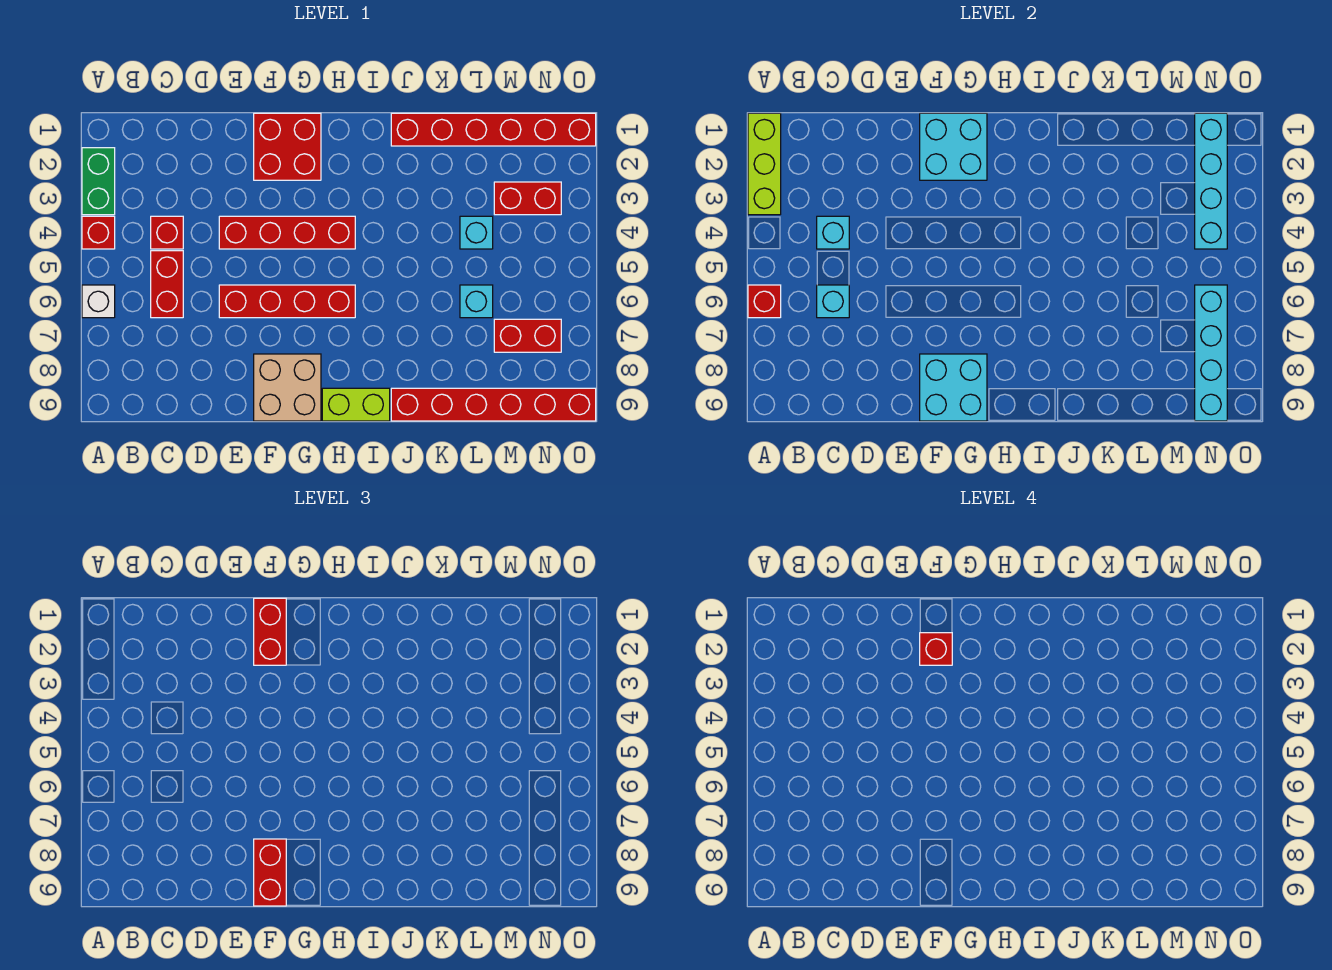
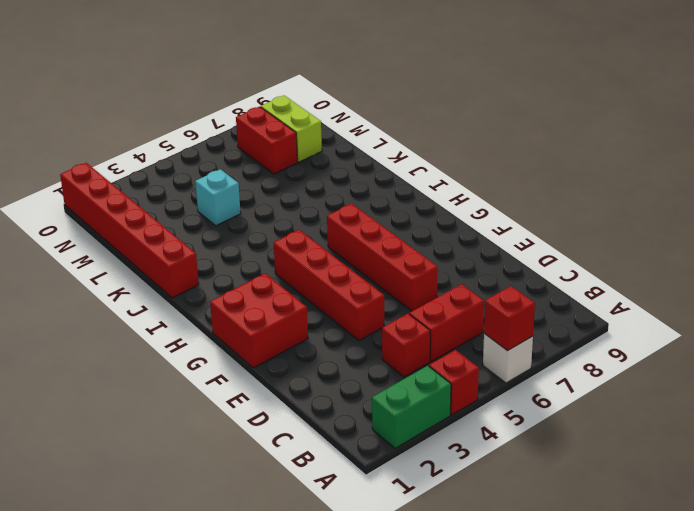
lime brick M8:N8 level 1 -> lime brick H9:I9 level 1
none -> tan brick F8:G9 level 1
none -> red brick J9:O9 level 1
none -> cyan brick L6 level 1

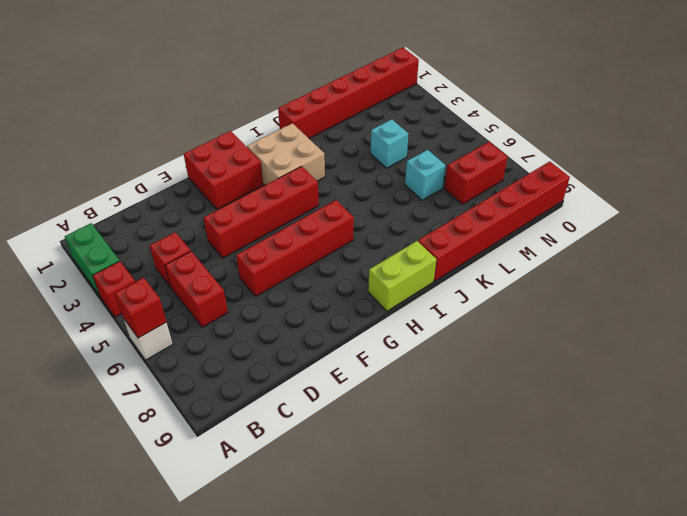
tan brick H2:I3 level 1 -> tan brick F8:G9 level 1
none -> red brick M3:N3 level 1
none -> lime brick A1:A3 level 2
none -> cyan brick C4 level 2

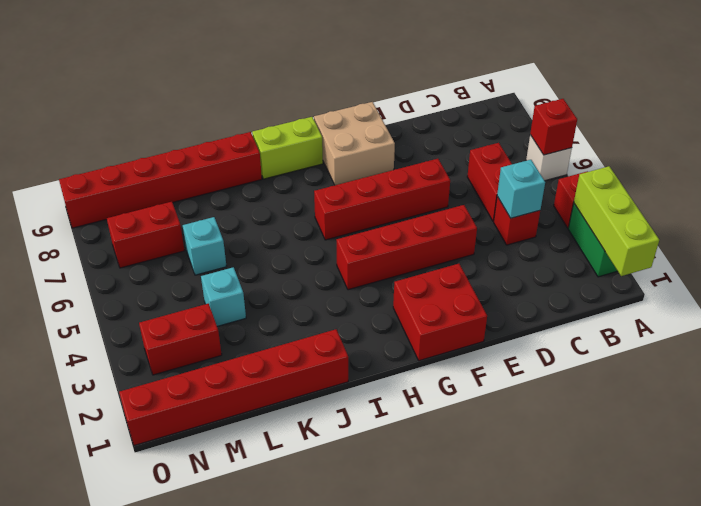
none -> cyan brick C6 level 2
none -> cyan brick F1:G2 level 2
none -> cyan brick F8:G9 level 2

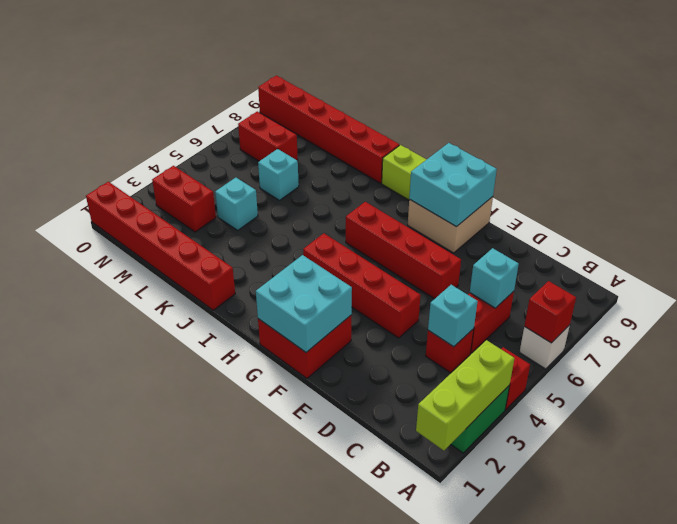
none -> cyan brick N1:N4 level 2
none -> cyan brick N6:N9 level 2
none -> red brick F1:F2 level 3

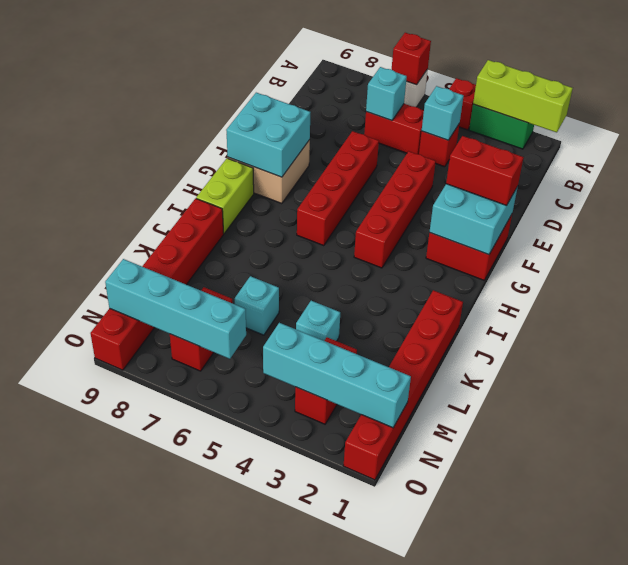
none -> red brick F8:F9 level 3
none -> red brick F2 level 4

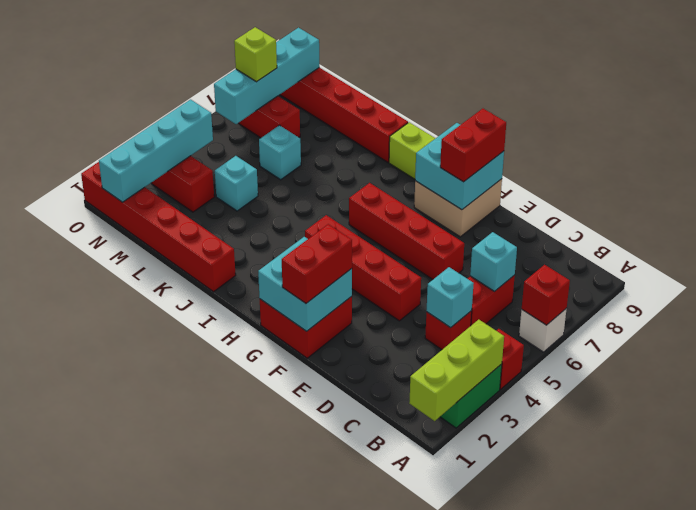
lime brick N7 level 3 -> none
none -> red brick F2 level 4

